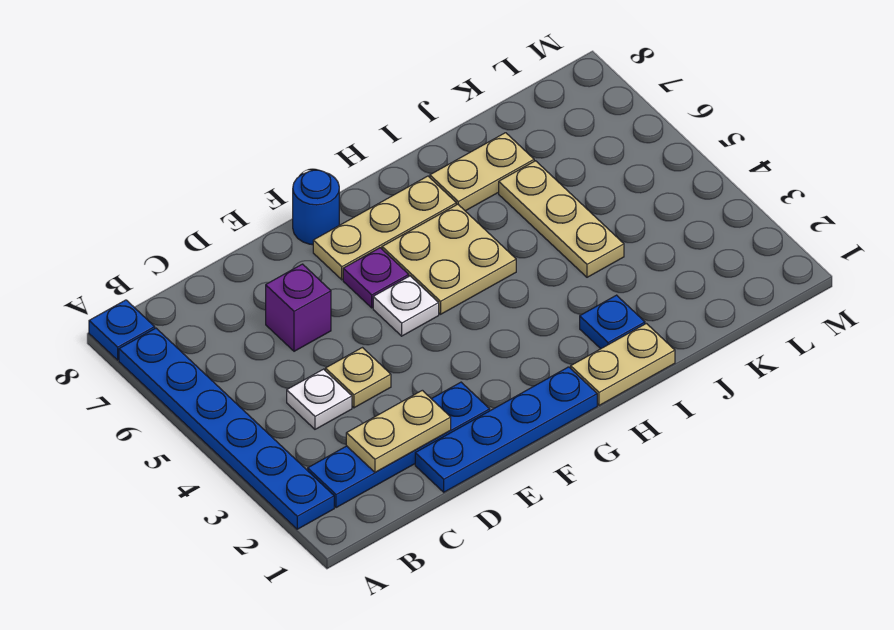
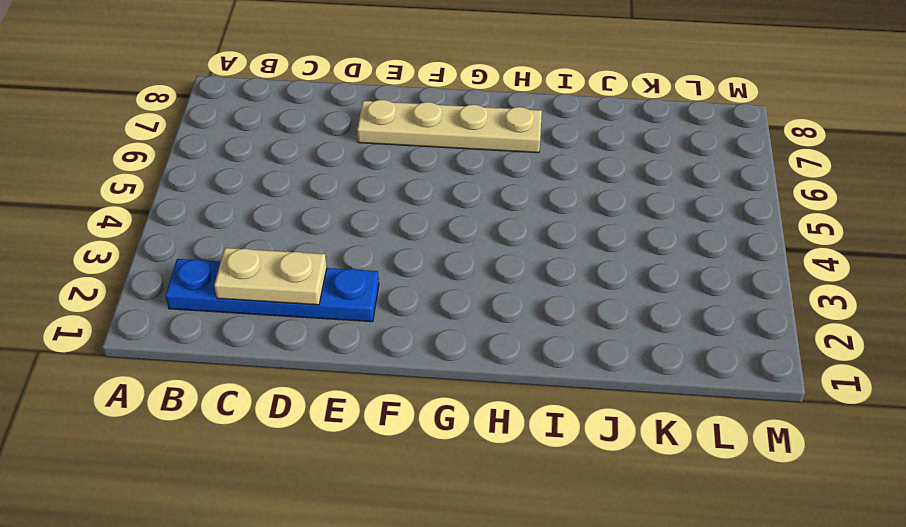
tan plate E7:H7 level 1 -> tan plate F7:H7 level 1
none -> blue plate A2:A7 level 1
none -> blue plate A8 level 1
none -> white plate C4 level 1

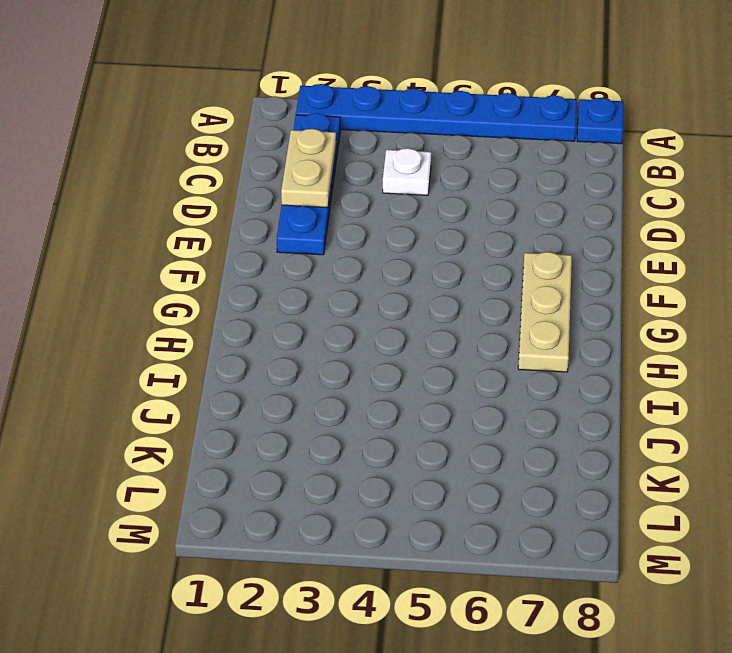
none -> blue plate D1:G1 level 1
none -> tan plate D4 level 1
none -> purple brick D6 level 1

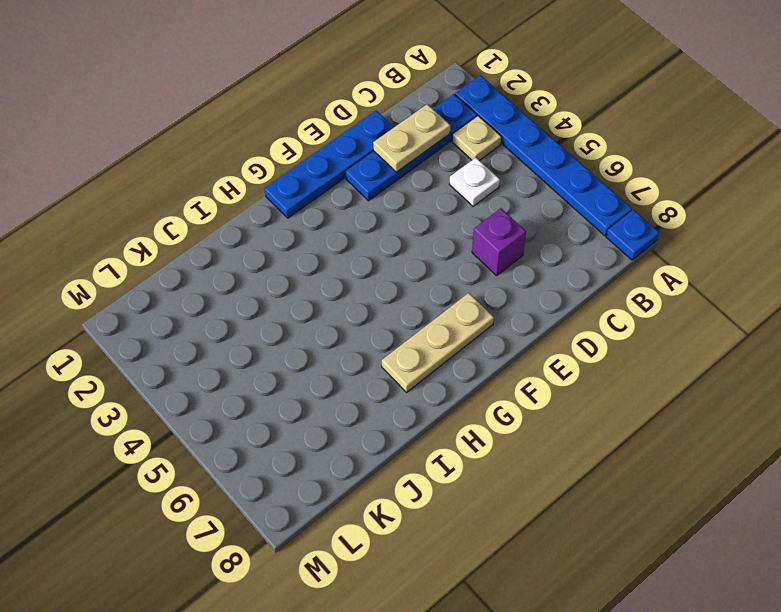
tan plate B3 level 1 -> tan plate D4 level 1
none -> white plate F5 level 1
none -> purple plate F6 level 1
none -> blue round brick F8 level 1

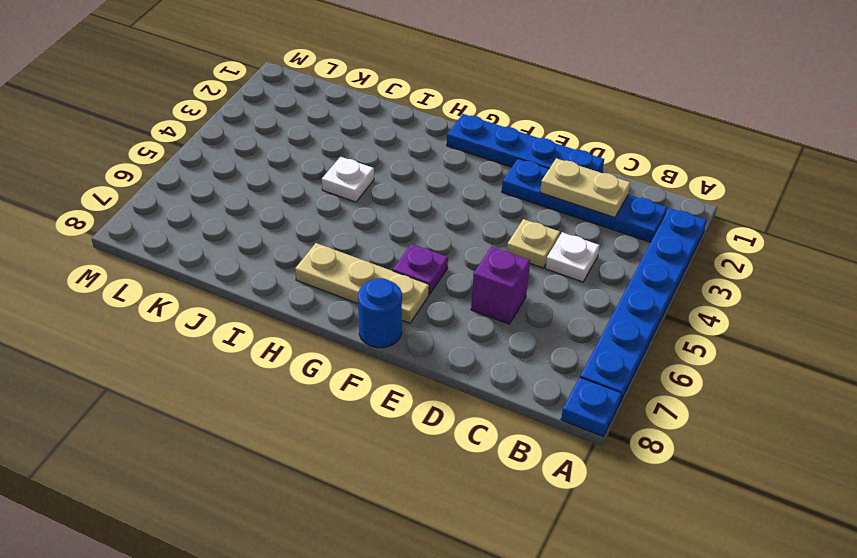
white plate I4 level 1 -> white plate F5 level 1
none -> tan plate G5:H6 level 1
none -> tan plate H1:I1 level 1
none -> blue plate I2 level 1

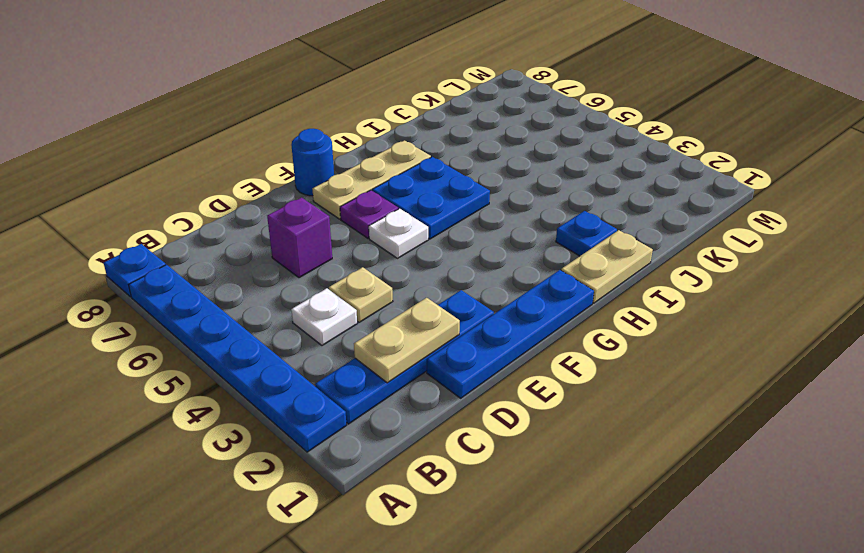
blue plate G5:H6 level 1 -> tan plate G5:H6 level 1
none -> tan plate I7:J7 level 1
none -> tan plate J4:J6 level 1

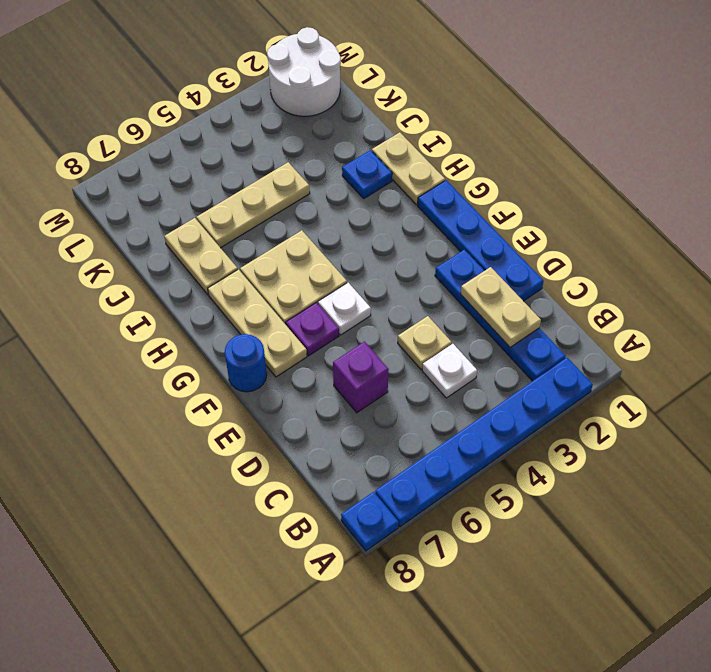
white round brick L1:M2 level 1 -> none

